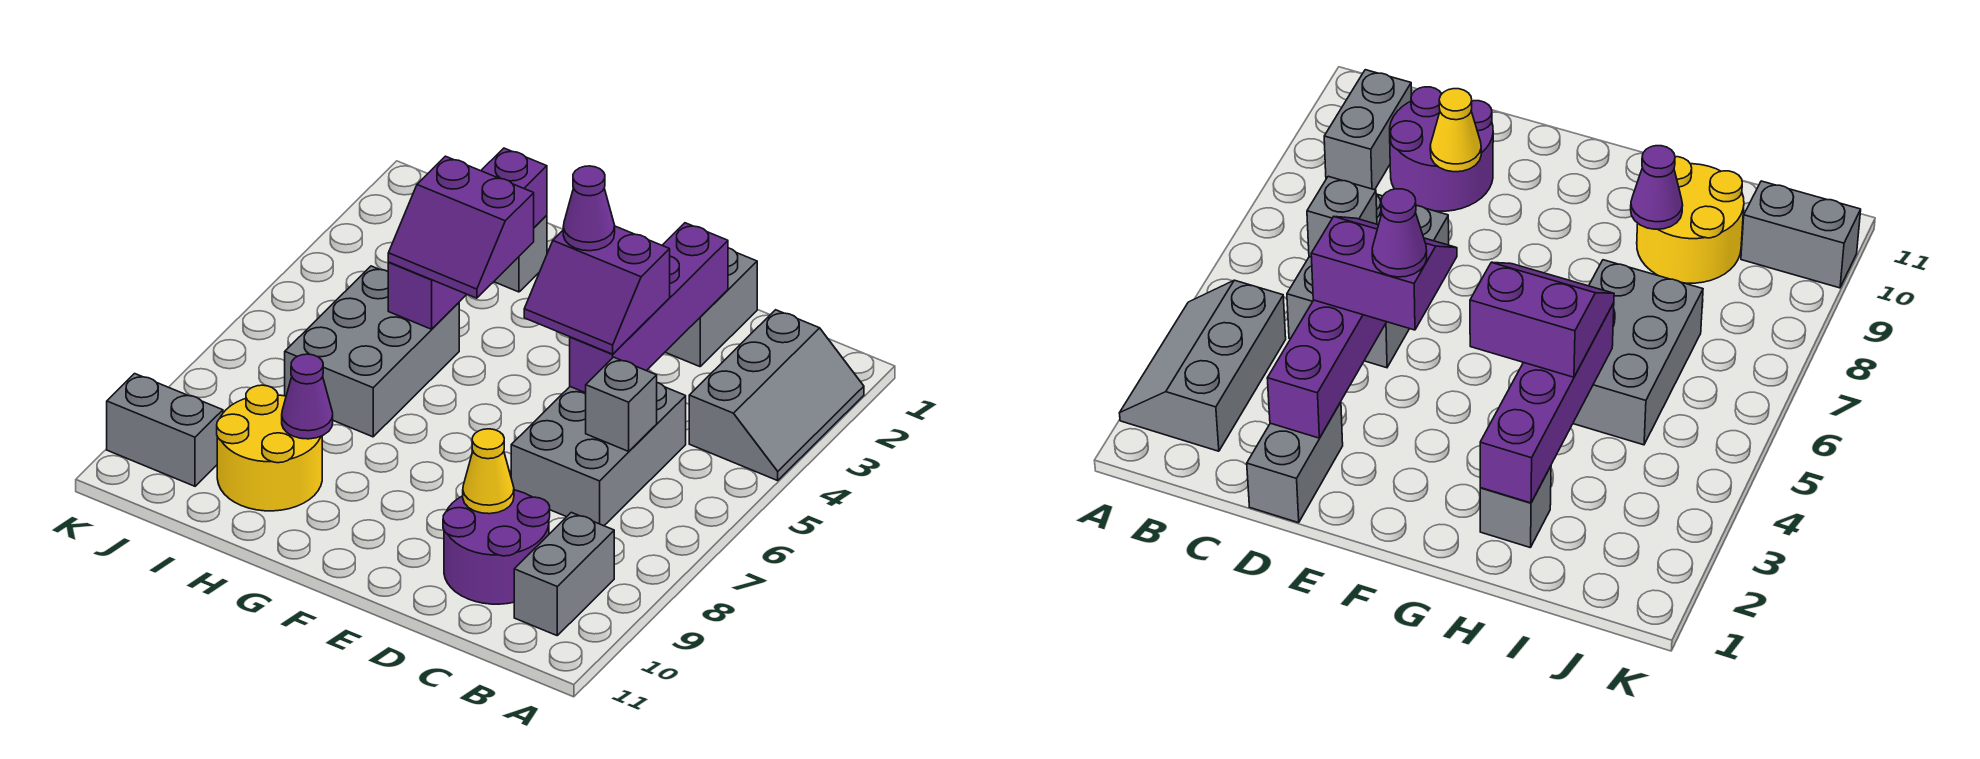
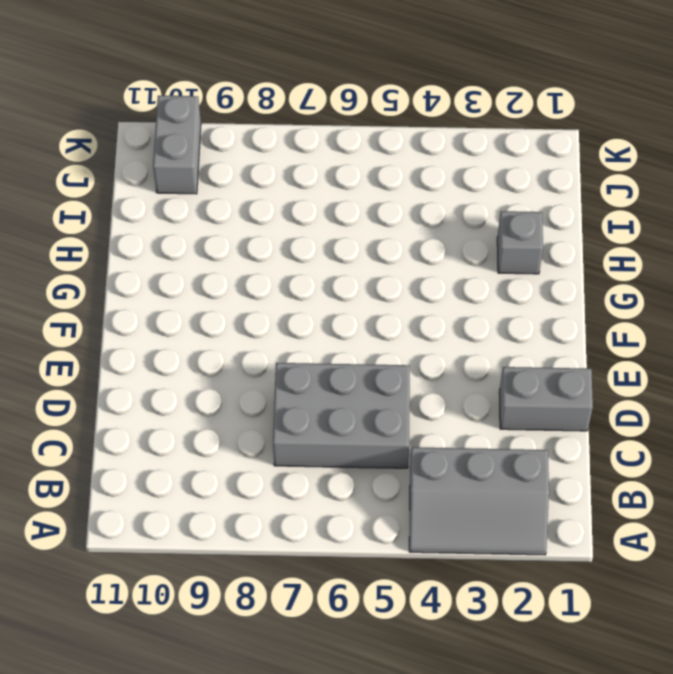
none -> grey brick B9:B10 level 1
none -> purple round brick C9:D10 level 1
none -> grey brick H5:I7 level 1

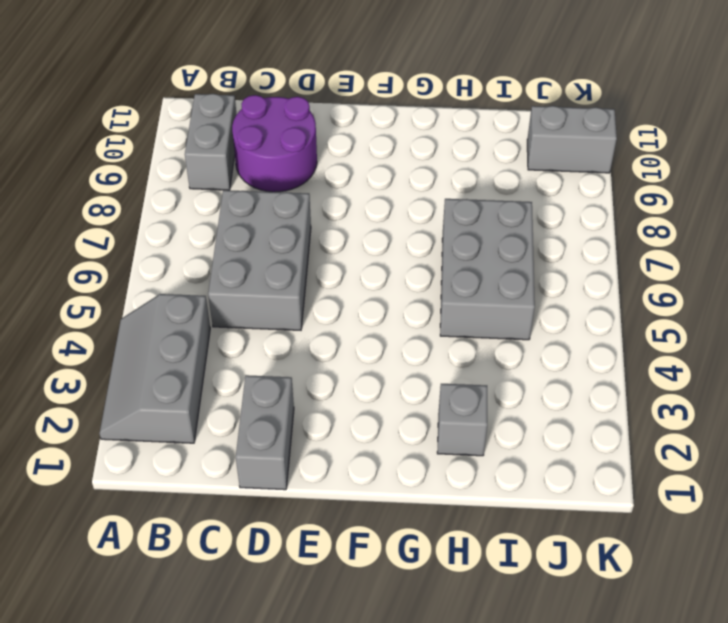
none -> yellow round brick H9:I10 level 1
none -> grey brick C6 level 2
none -> purple brick D2:D5 level 2

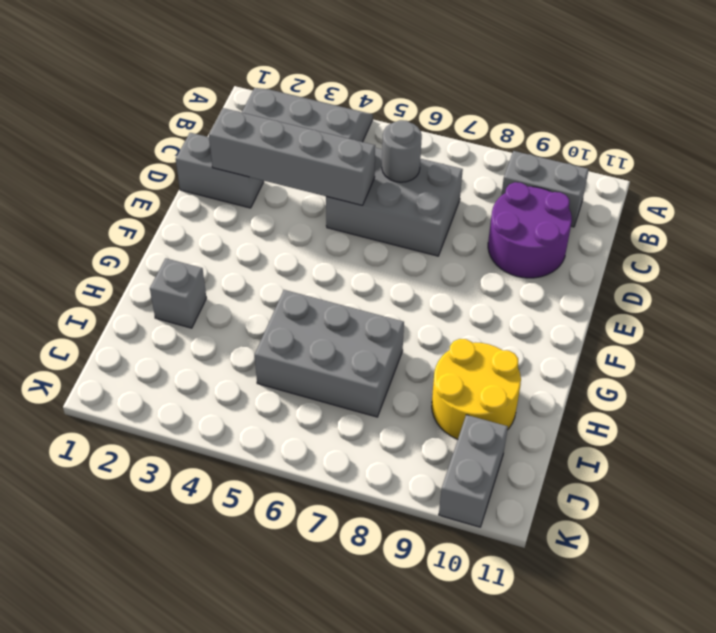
grey round brick C6 level 2 -> grey brick C6 level 2
grey brick D2:D5 level 2 -> purple brick D2:D5 level 2
none -> yellow cone D9 level 2
none -> purple brick H2:H5 level 2
none -> purple cone H9 level 2

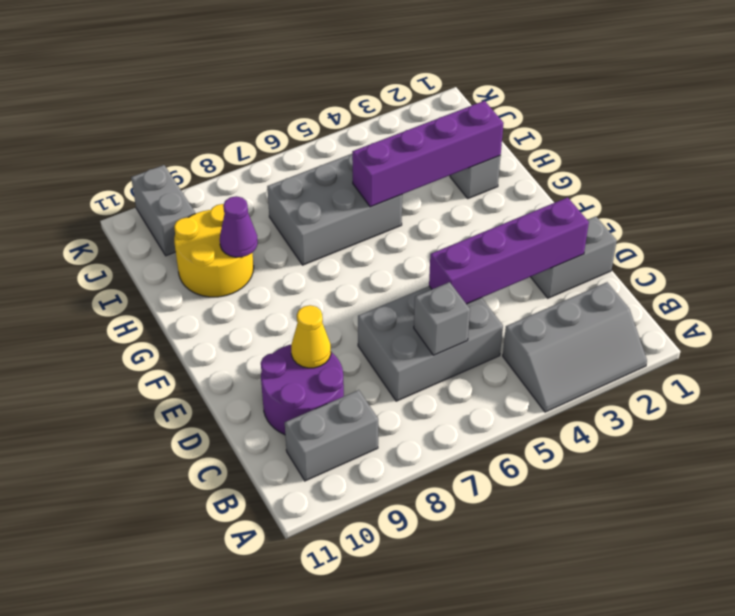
none -> purple slope D4:E5 level 3 top 4
none -> purple slope G4:H5 level 3 top 4
none -> purple cone E4 level 4

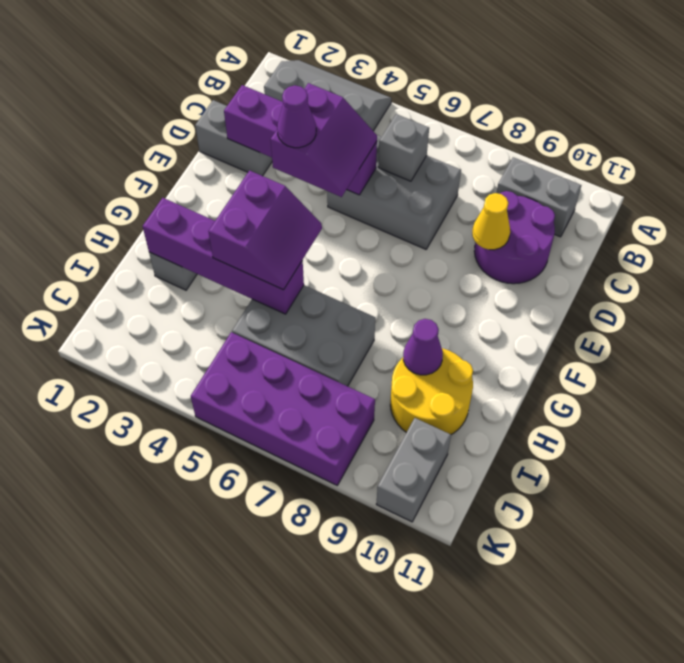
purple brick J5:K8 level 1 -> none

